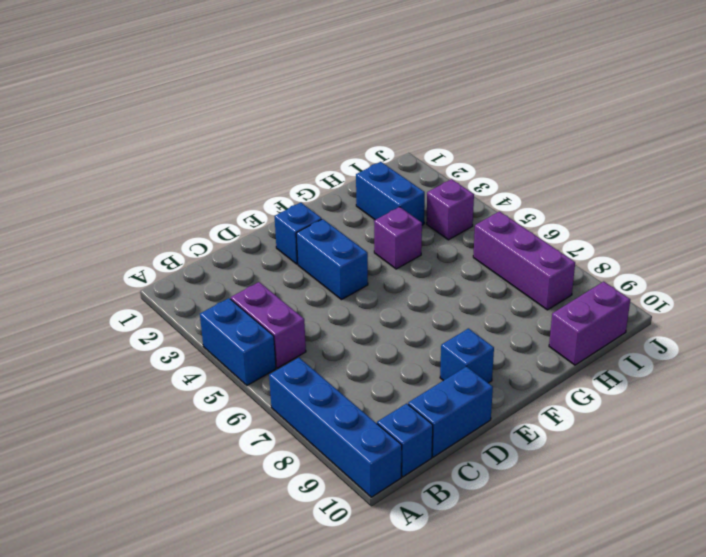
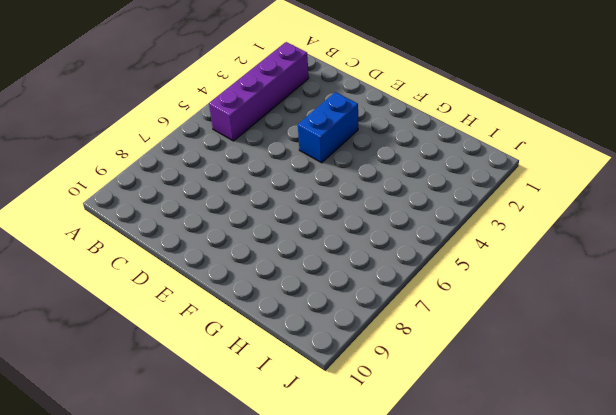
purple brick B2:B5 level 1 -> purple brick B4:B5 level 1
none -> blue brick A4:A5 level 1
none -> blue brick A7:A10 level 1
none -> blue brick B10 level 1

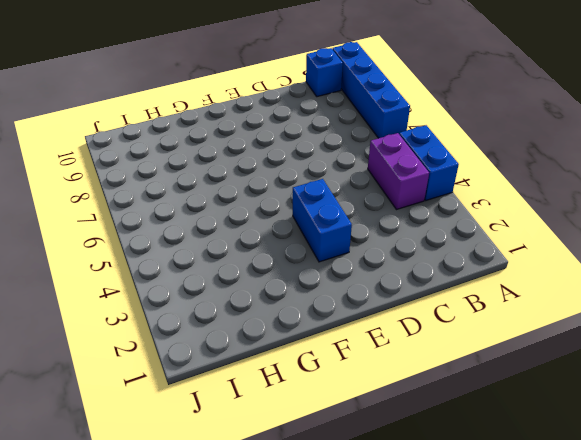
none -> blue brick C10:D10 level 1
none -> blue brick E2 level 1
none -> blue brick E9 level 1

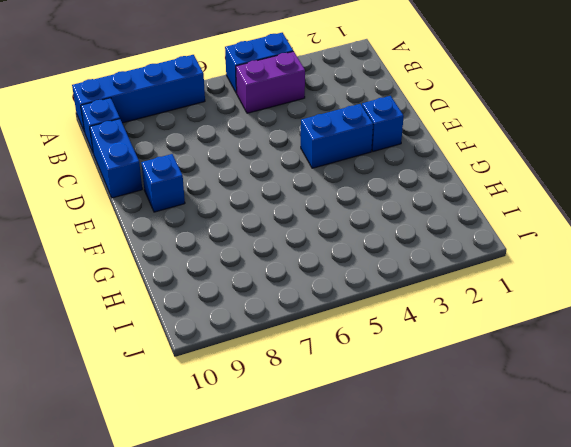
none -> purple brick G4 level 1
none -> blue brick H2:H3 level 1
none -> purple brick H10:I10 level 1

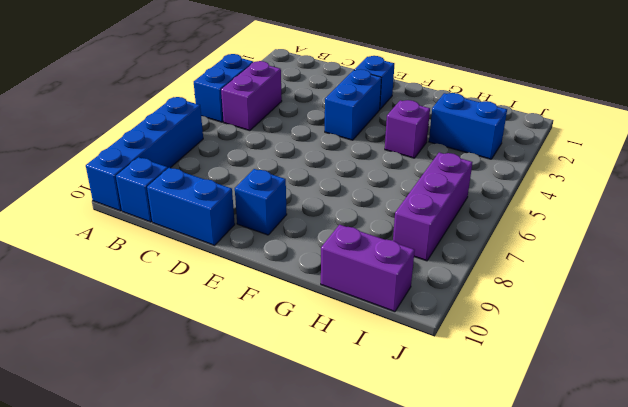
blue brick H3:I3 level 1 -> blue brick H2:H3 level 1
none -> purple brick I4 level 1

